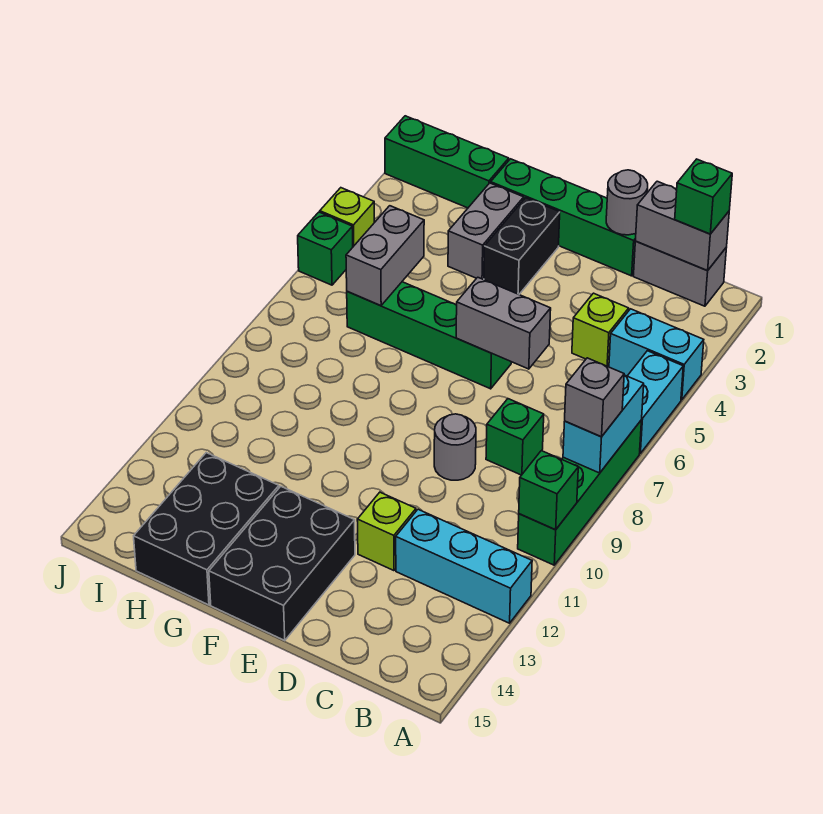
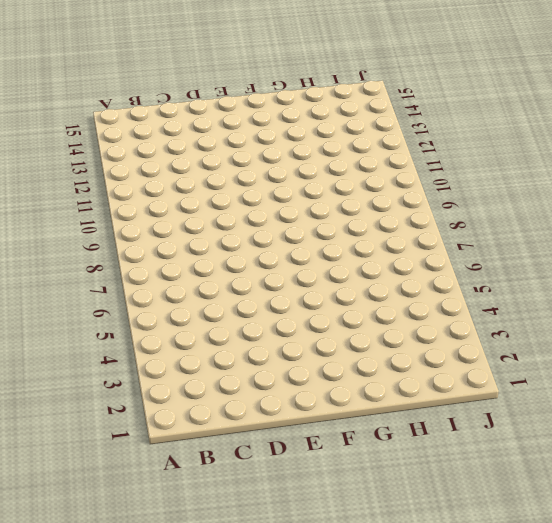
none -> cyan brick A4:B4 level 1
none -> cyan brick A5:A6 level 1
none -> green brick A7:A10 level 1

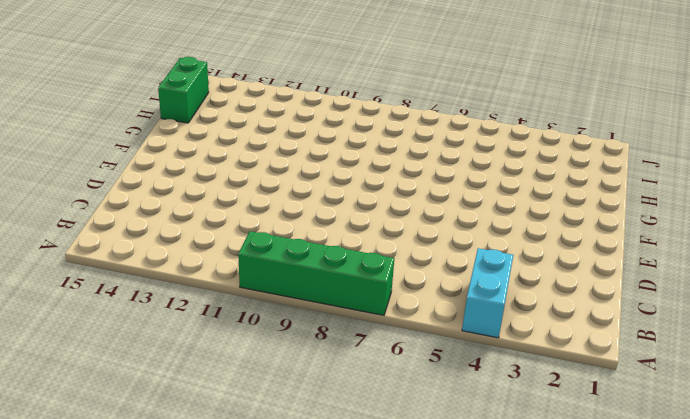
green brick H15:I15 level 1 -> black brick G13:H15 level 1
none -> cyan brick A5:A6 level 1
none -> cyan brick A12:C12 level 1
none -> grey brick B1:C1 level 1

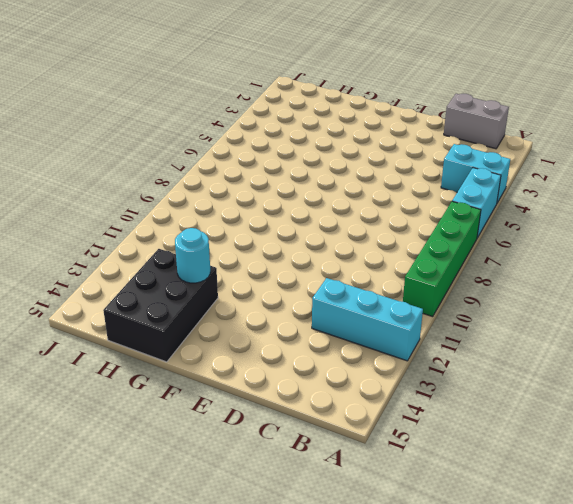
cyan round brick G13 level 2 -> none
none -> lime brick C4 level 1
none -> green brick C8 level 1
none -> green brick D1:G1 level 1

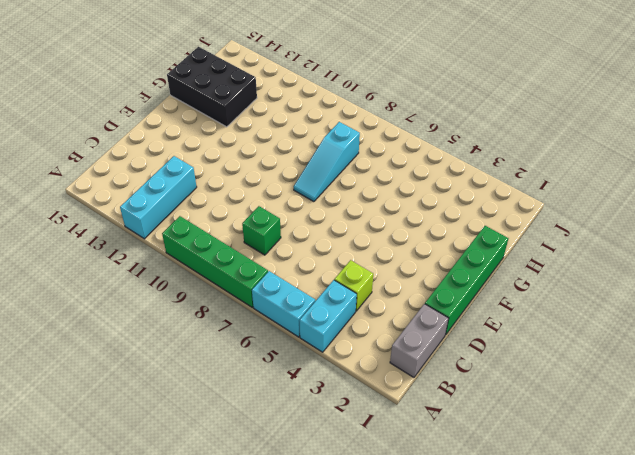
cyan slope F8:H8 level 1 top H -> none
none -> grey round brick D9 level 1
none -> lime brick D12 level 1
none -> green brick E6:H6 level 1

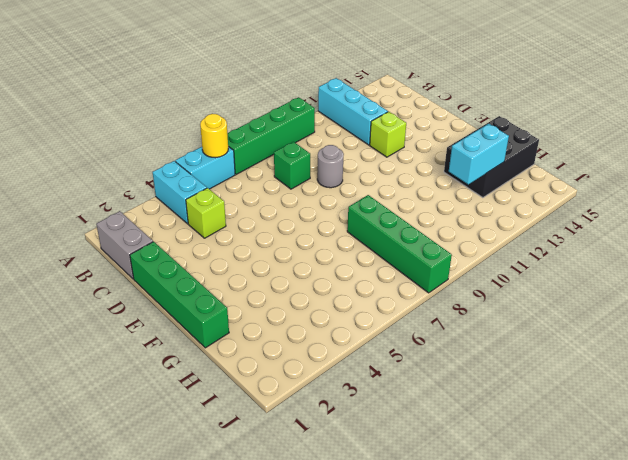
yellow round brick A6 level 2 -> none
green brick G8:J8 level 1 -> green brick E6:H6 level 1
cyan brick H12:H13 level 2 -> cyan brick A7:A8 level 2
none -> black brick E13:F15 level 1
none -> black brick F2:F3 level 1
none -> grey brick G2:G3 level 1

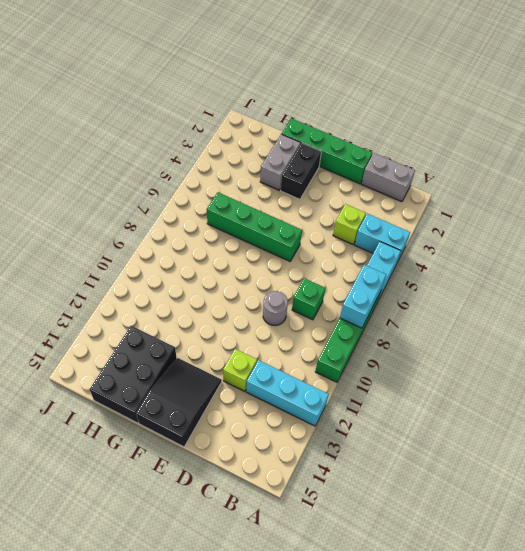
black slope E13:F15 level 1 top 15 -> black brick E13:F15 level 1
none -> green brick H1:J1 level 1
none -> lime brick J4 level 1
none -> green brick J5 level 1

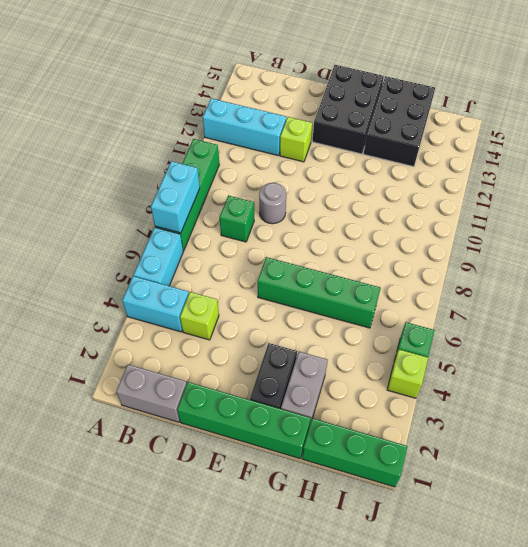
none -> green brick A10 level 2
none -> grey brick B1:C1 level 2
none -> grey round brick D1 level 2

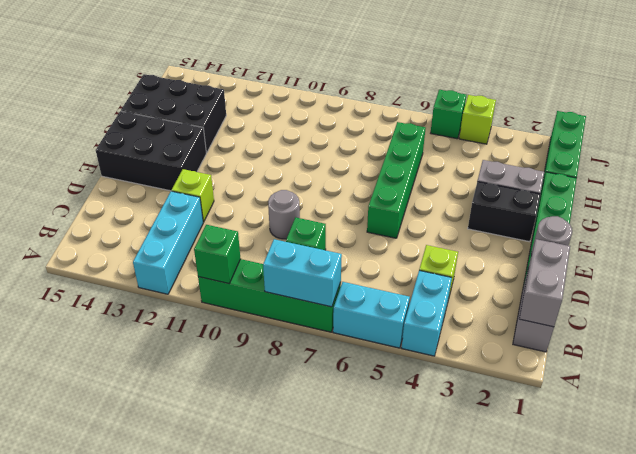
none -> grey brick D6:E6 level 2
none -> grey brick H5:H6 level 2
none -> grey brick A8 level 3

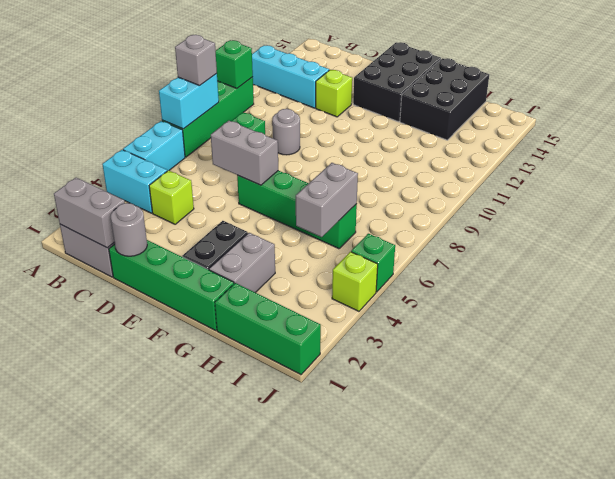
none -> green brick B1 level 3

